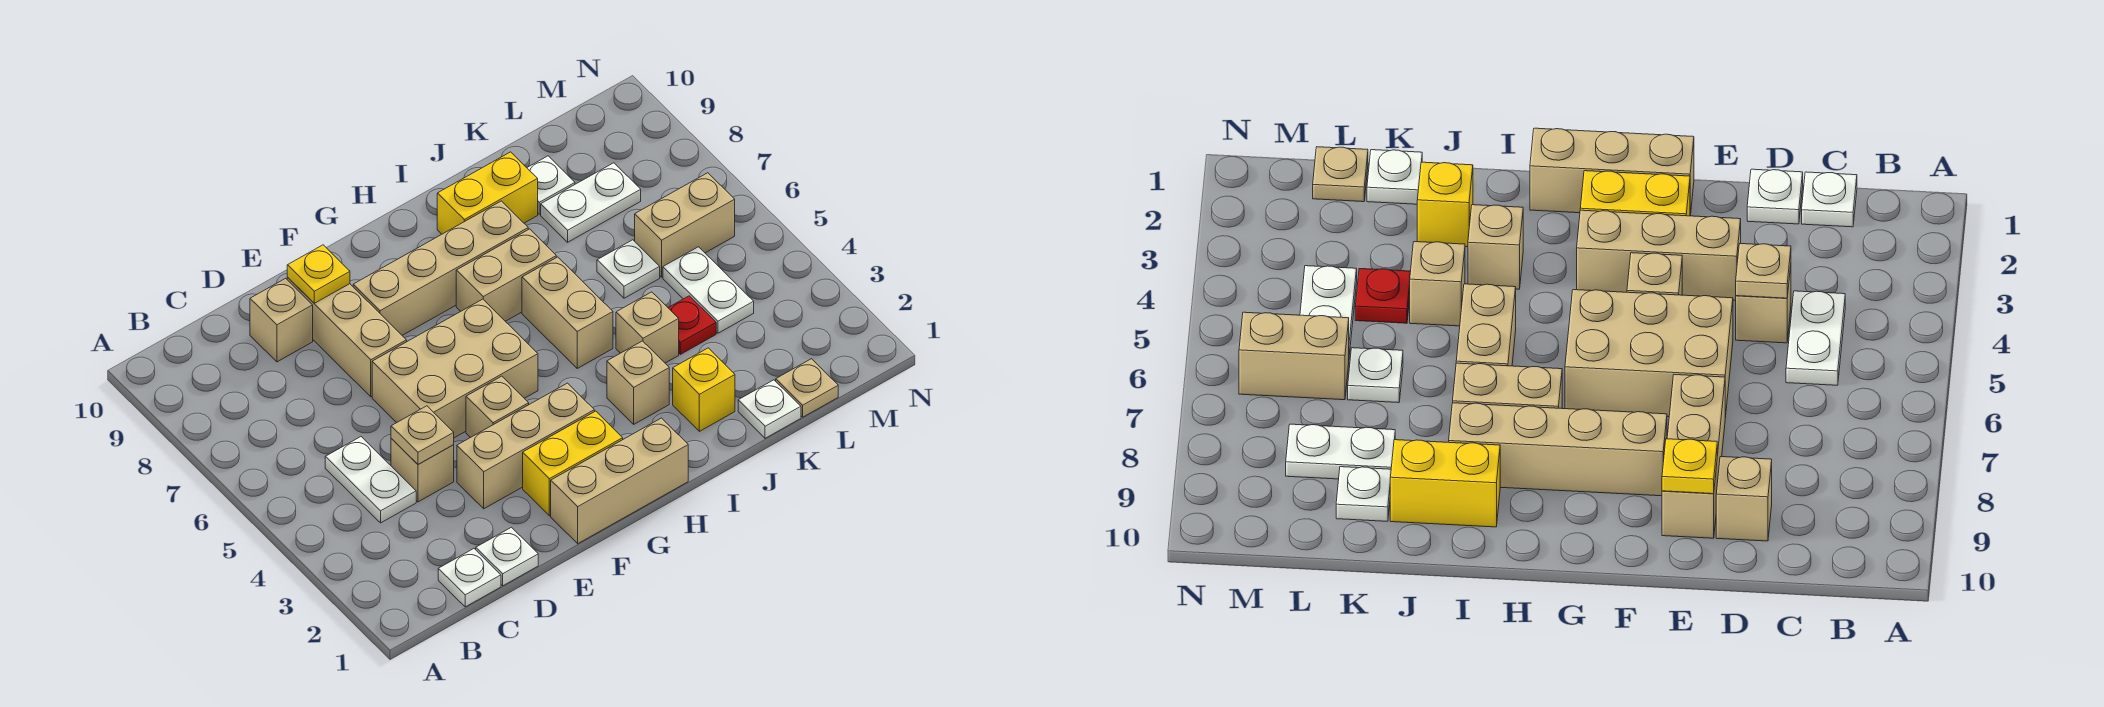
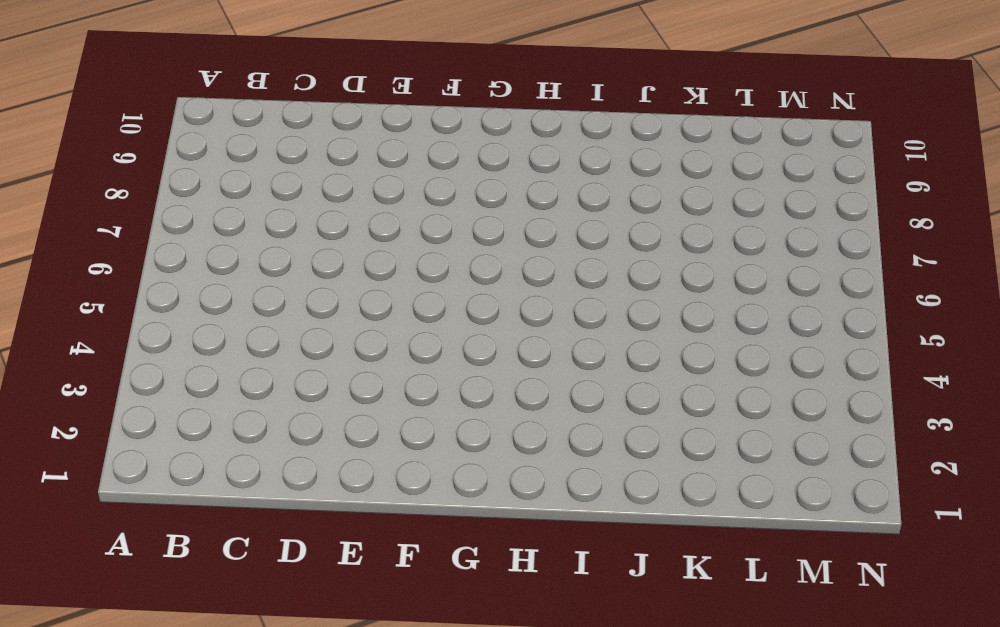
none -> white plate C1 level 1
none -> white plate C4:C5 level 1
none -> white plate D1 level 1

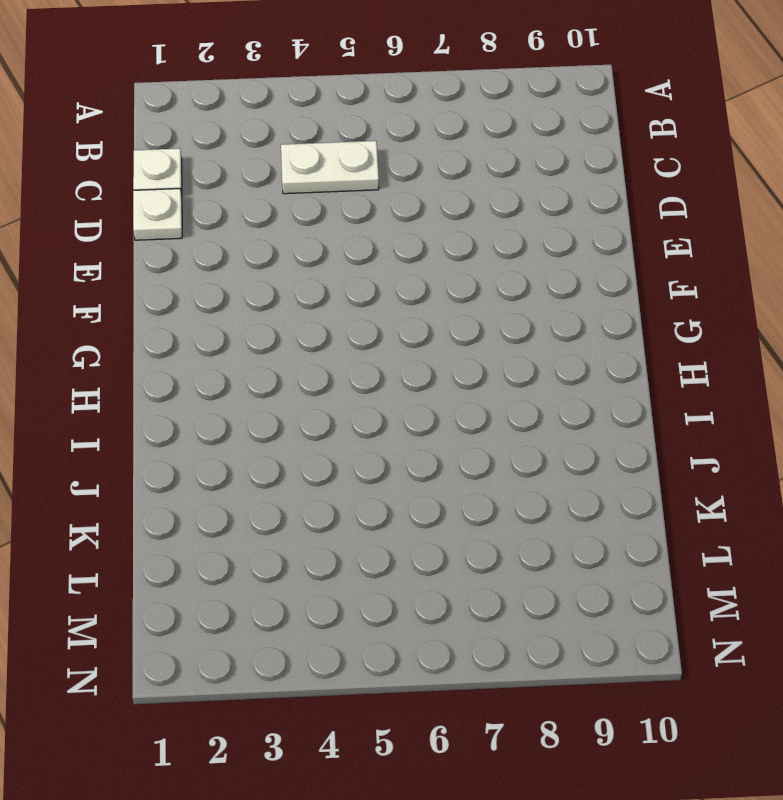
none -> tan brick D4 level 1
none -> tan brick D9 level 1
none -> tan brick E3:G3 level 1

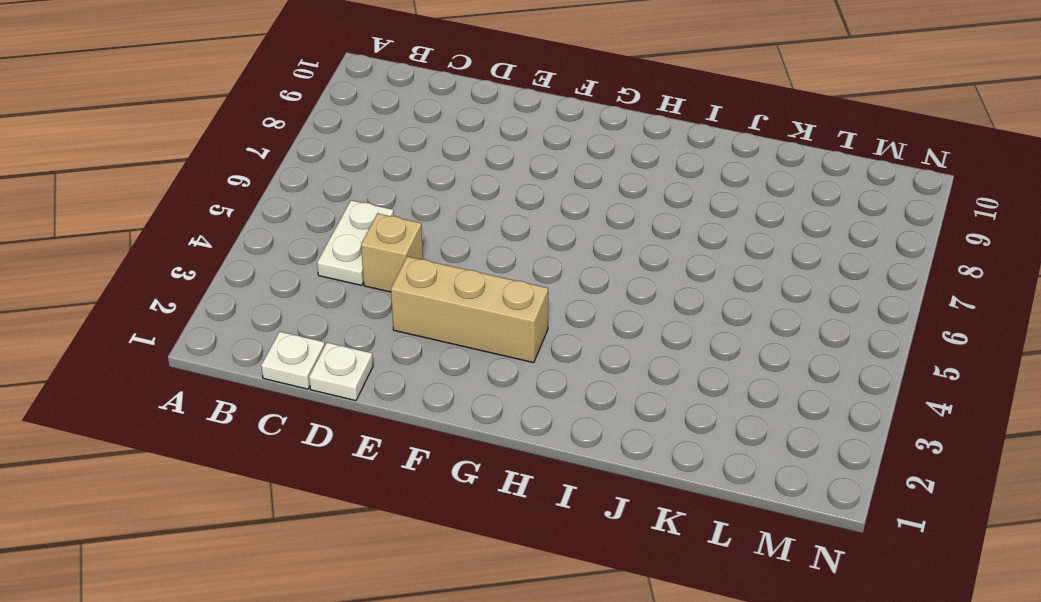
none -> tan brick D9 level 1
none -> tan brick E5:G6 level 1
none -> tan brick E7:E9 level 1

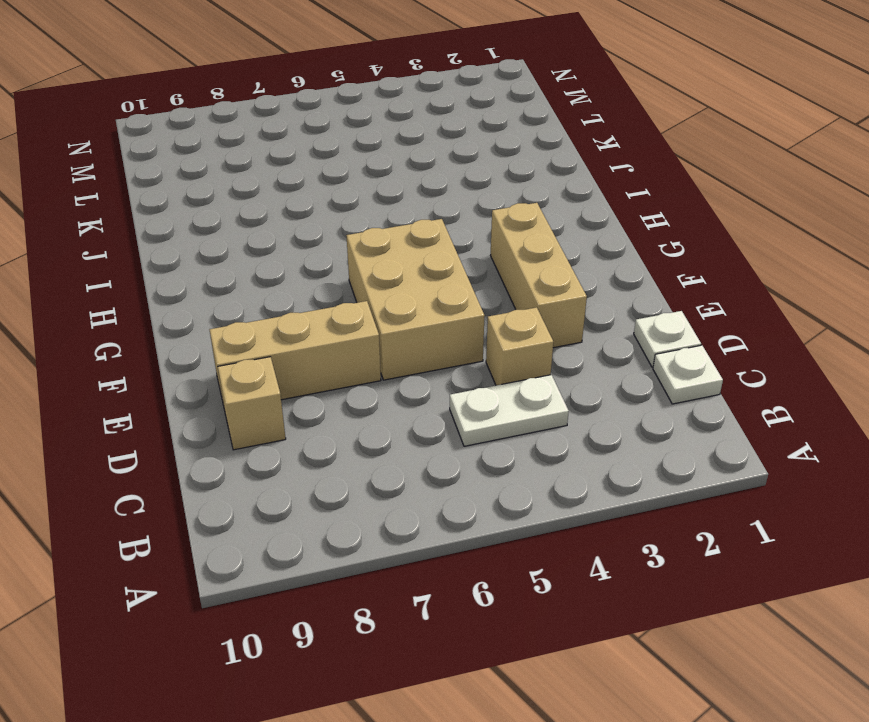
none -> tan brick F1:H1 level 1
none -> yellow brick F2:G2 level 1
none -> tan brick F4 level 1

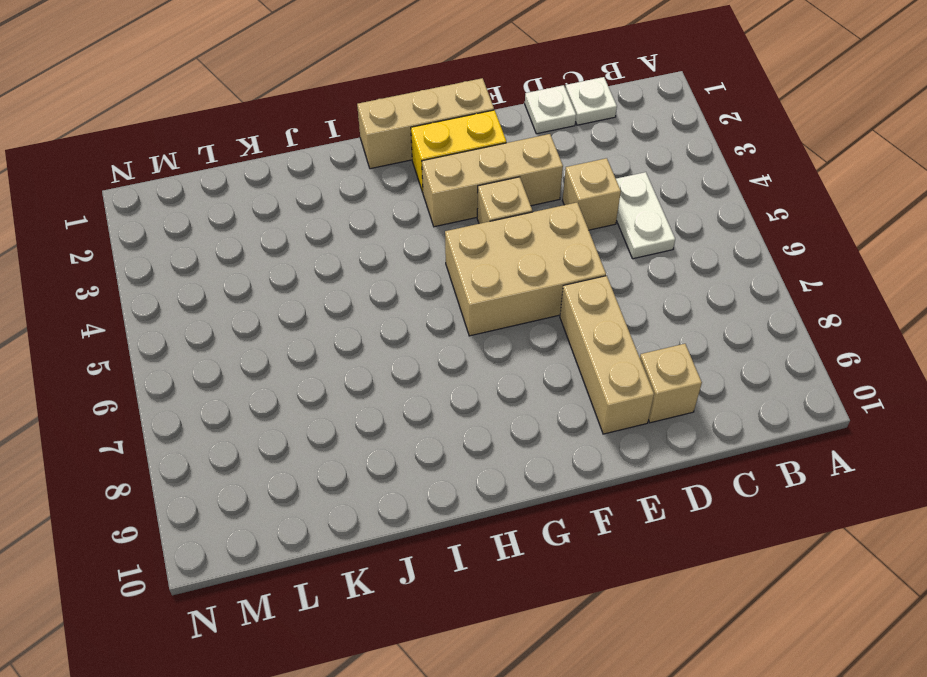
none -> tan brick F8:I8 level 1
none -> tan brick H7:I7 level 1
none -> tan brick I3 level 1

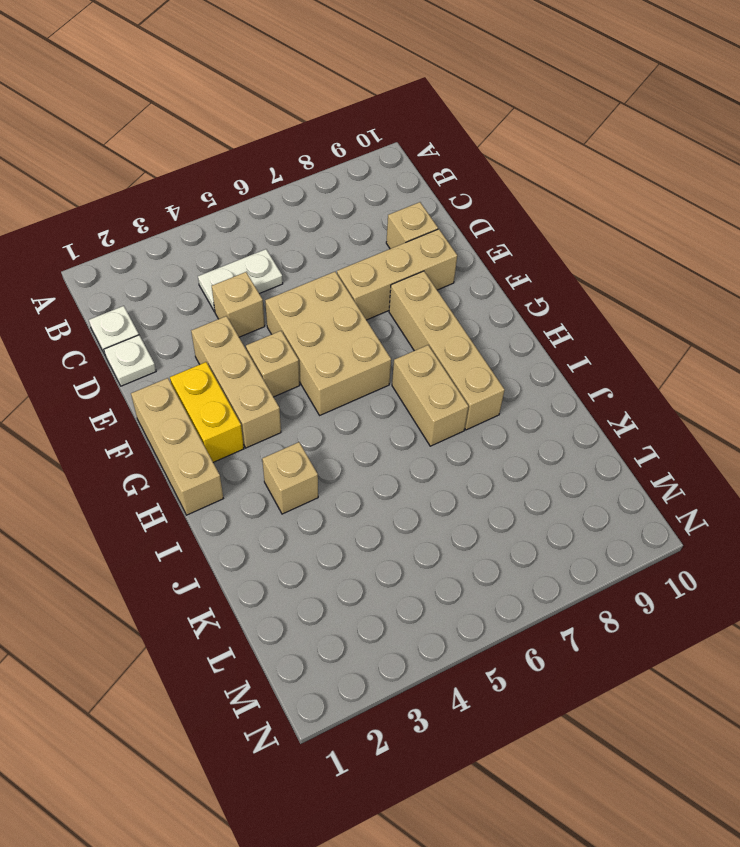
none -> tan brick I5:I6 level 1
none -> yellow brick I9:J9 level 1
none -> yellow brick J2 level 1

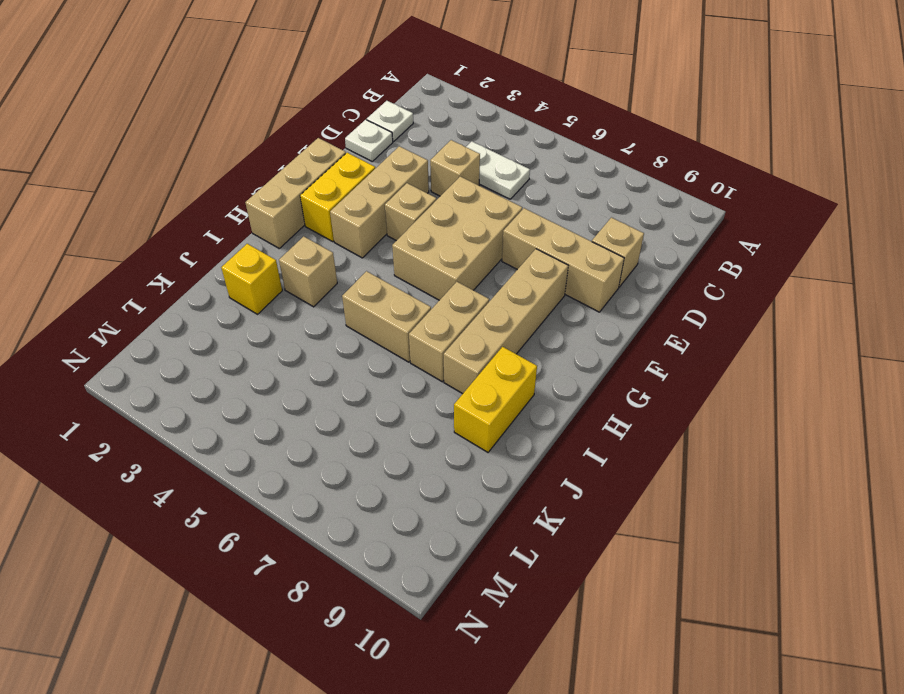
none -> tan brick J4 level 1
none -> white plate K1 level 1
none -> red plate K4 level 1

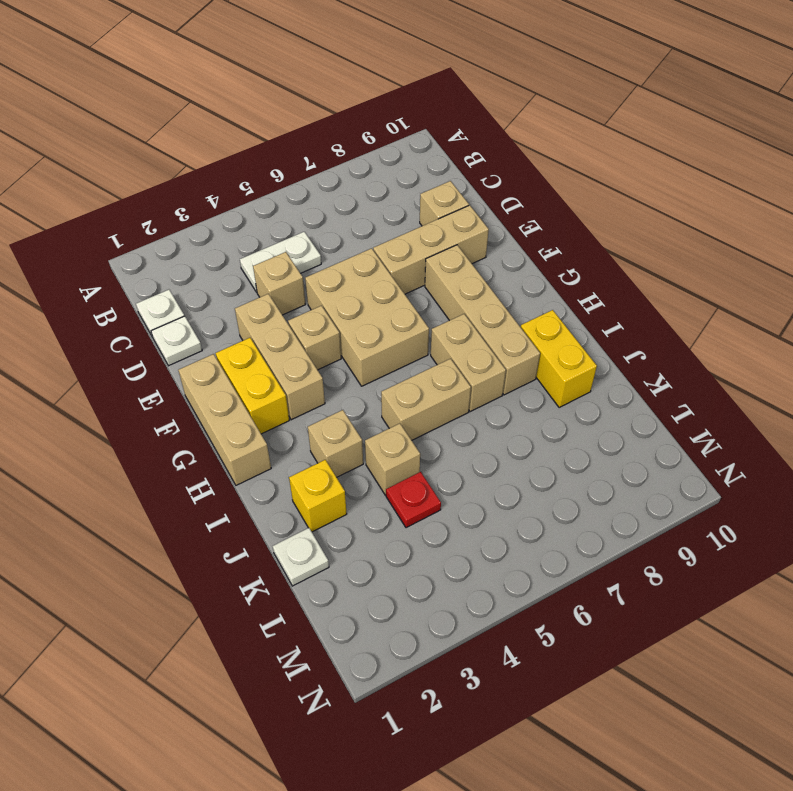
none -> white plate K6 level 1
none -> white plate K8:L8 level 1
none -> white plate K9 level 1

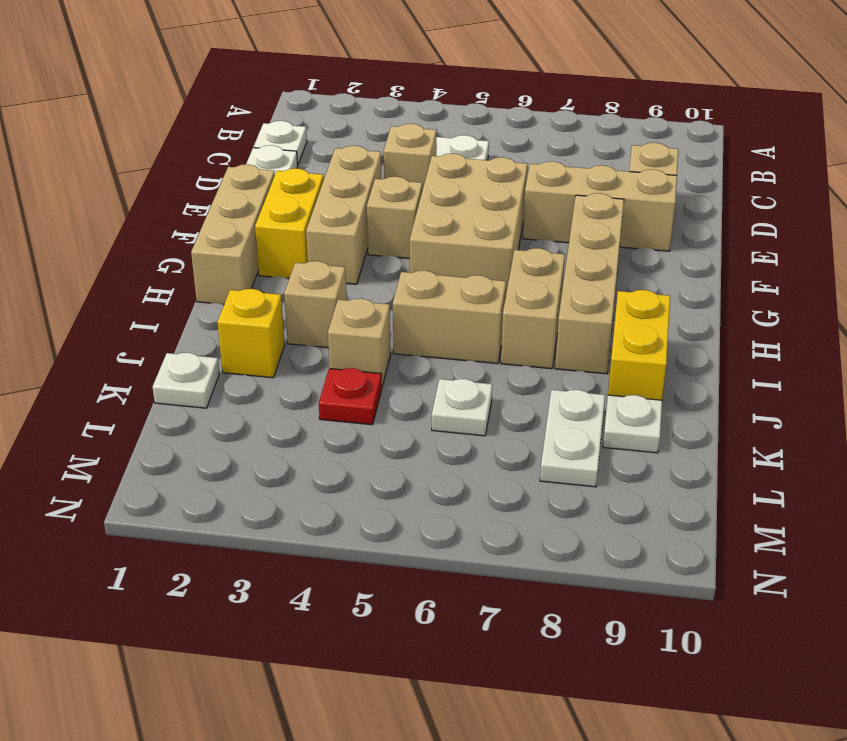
none -> tan plate L1 level 1
none -> white plate L4:L5 level 1
none -> tan brick L6:M6 level 1

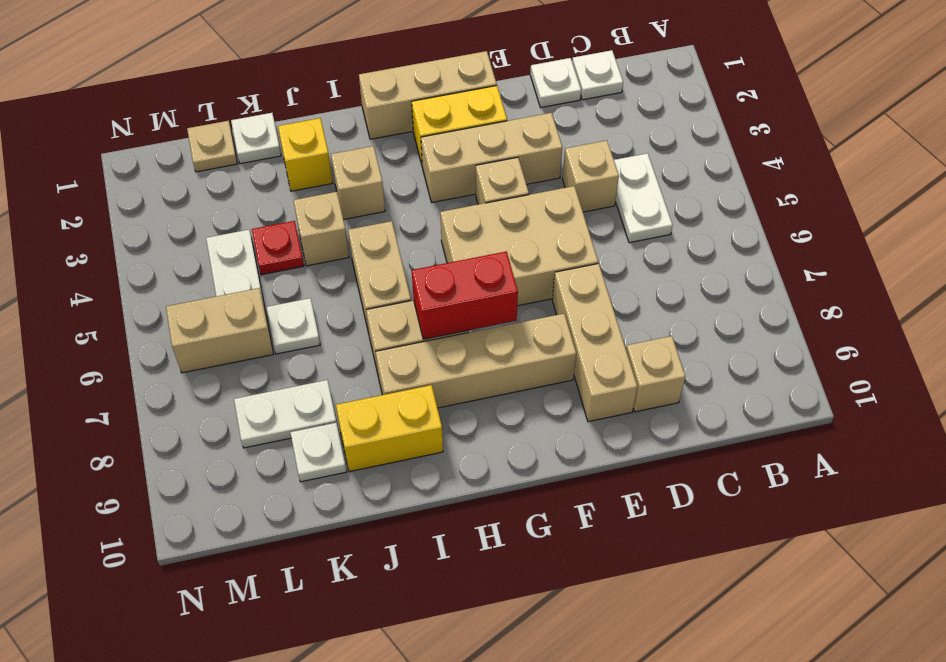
red brick G7:H7 level 2 -> none
none -> tan plate D4 level 2
none -> yellow plate E9 level 2

